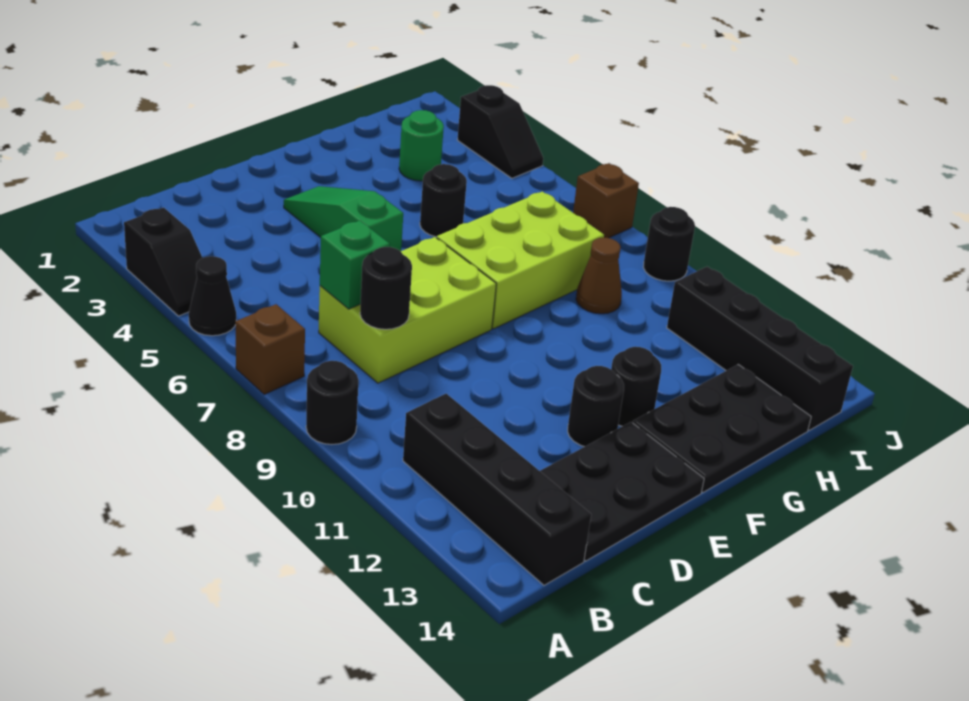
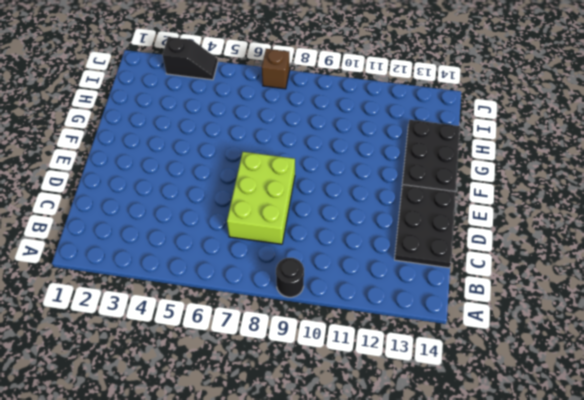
none -> black slope A3:A4 level 1 top 3
none -> black cone A5 level 1
none -> brown brick A7 level 1

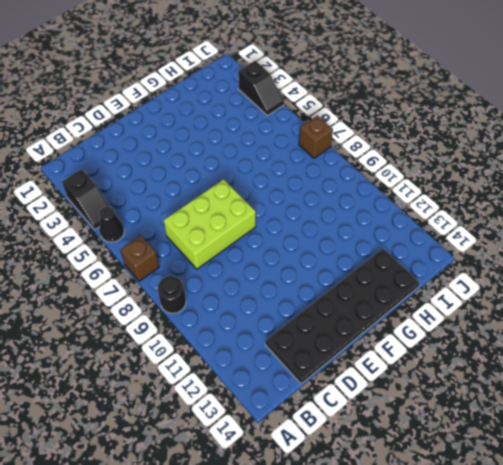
none -> black brick B11:B14 level 1
none -> green slope E3:E5 level 1 top 5
none -> black round brick E12 level 1

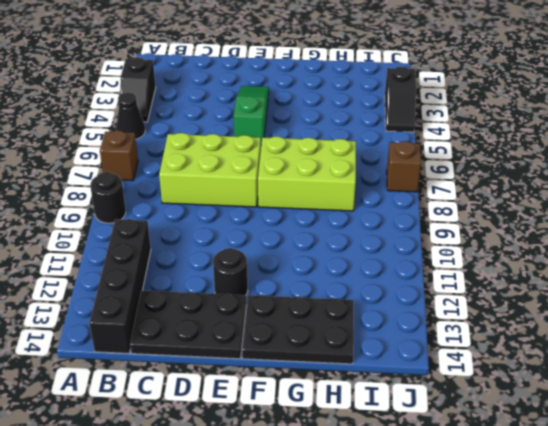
none -> black round brick F12 level 1
none -> black round brick G5 level 1
none -> green round brick H3 level 1

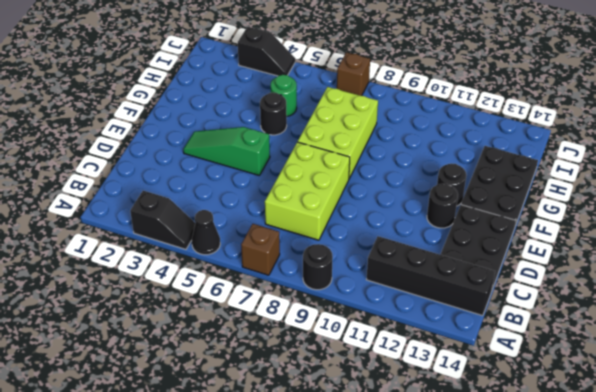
green round brick H5 level 1 -> green round brick H3 level 1
none -> brown cone H9 level 1
none -> black brick I11:I14 level 1
none -> black round brick J9 level 1

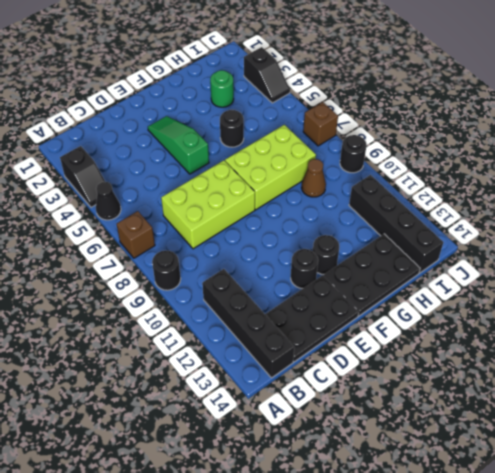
none -> green brick C7 level 2
none -> black round brick C8 level 2

